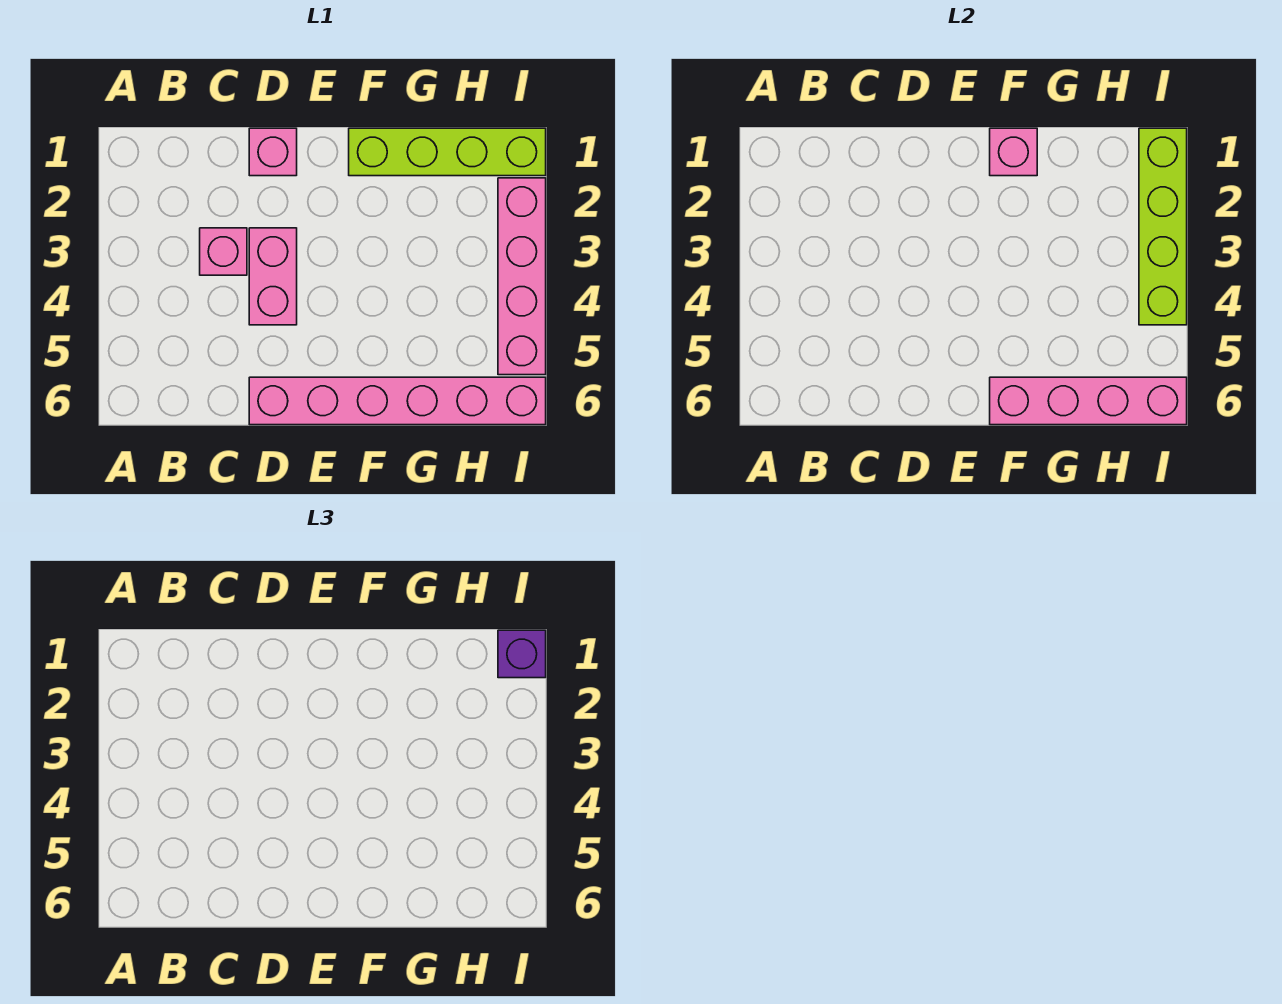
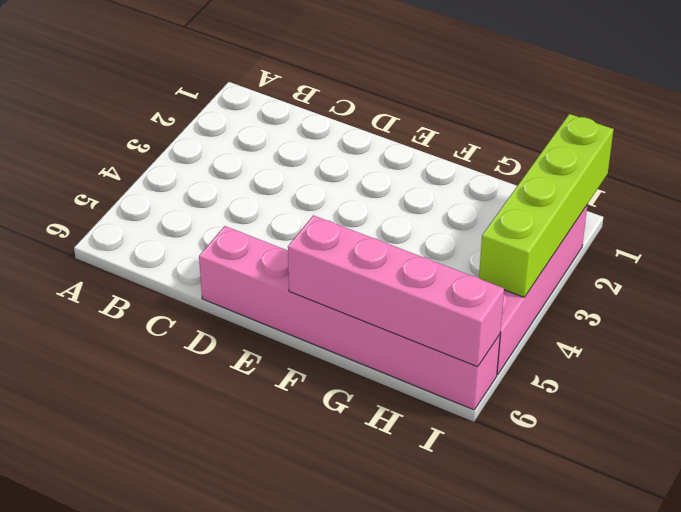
none -> pink brick C3 level 1
none -> pink brick D1 level 1

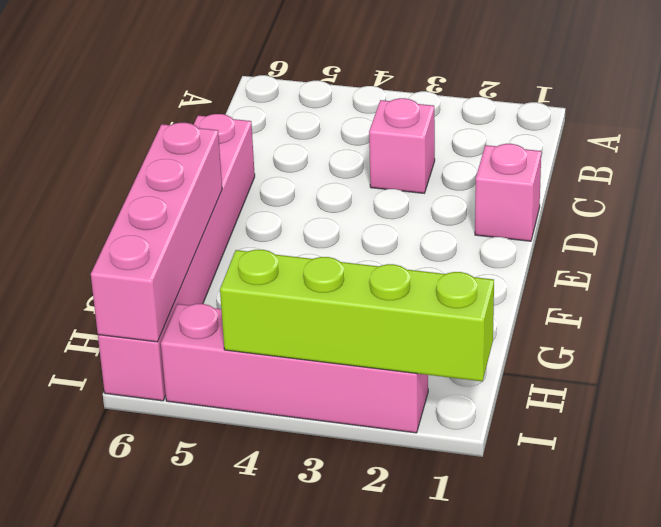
none -> pink brick D3:D4 level 1
none -> lime brick F1:I1 level 1

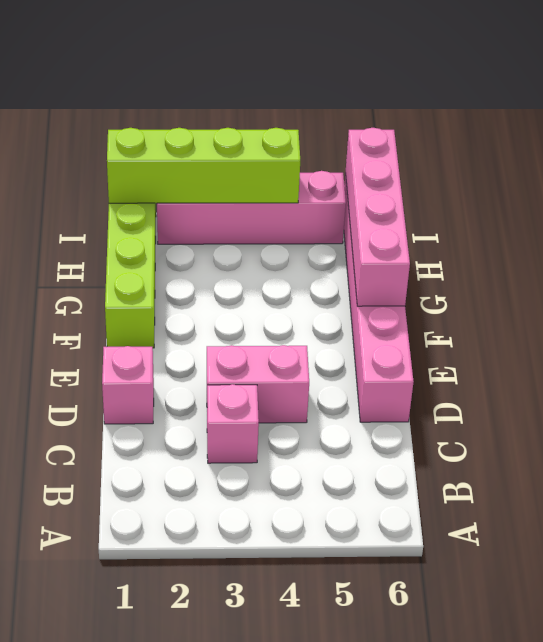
none -> pink brick F1 level 2
none -> purple brick I1 level 3

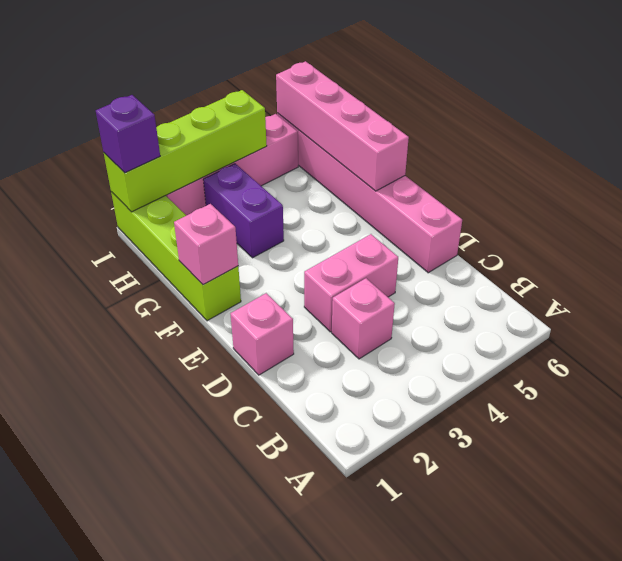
purple brick G3:H3 level 1 -> none

